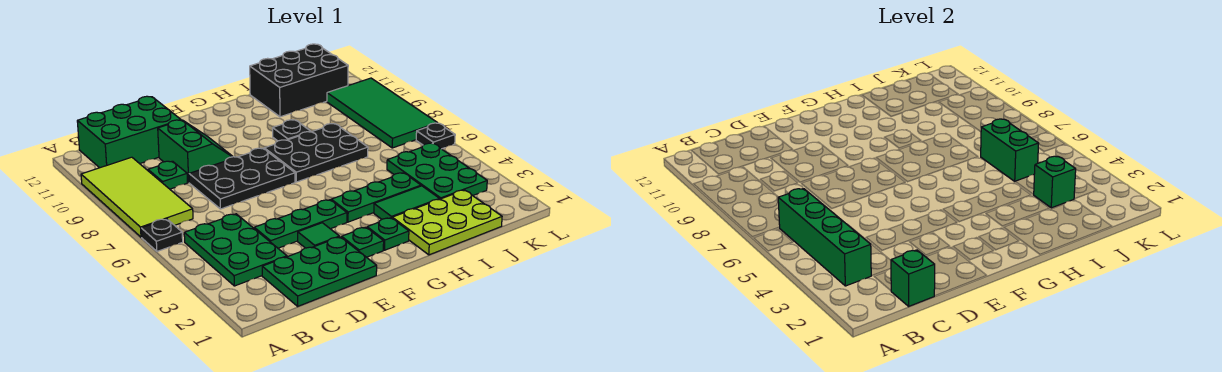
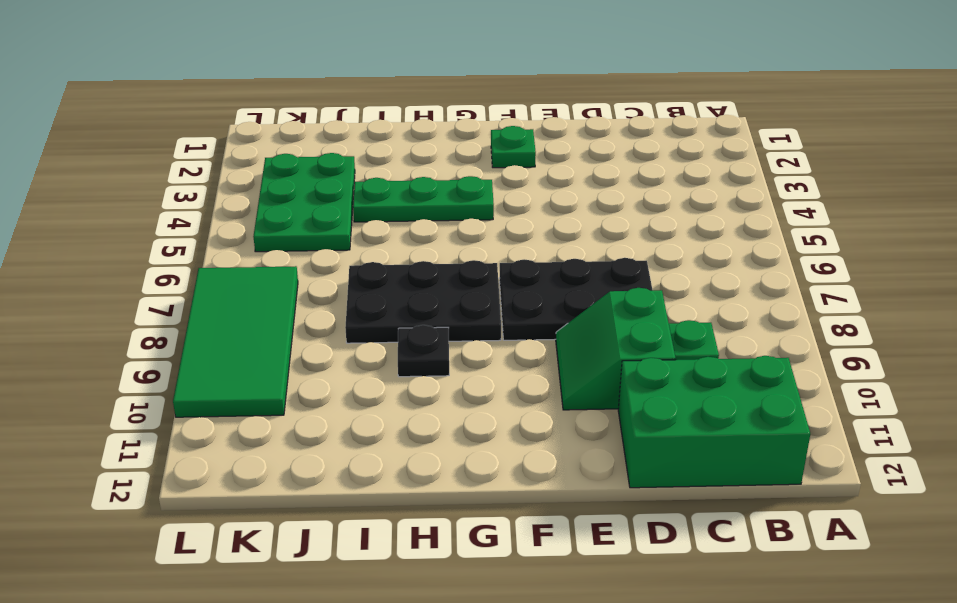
none -> black plate A6 level 1
none -> lime tile A7:B10 level 1
none -> green plate B3:C5 level 1

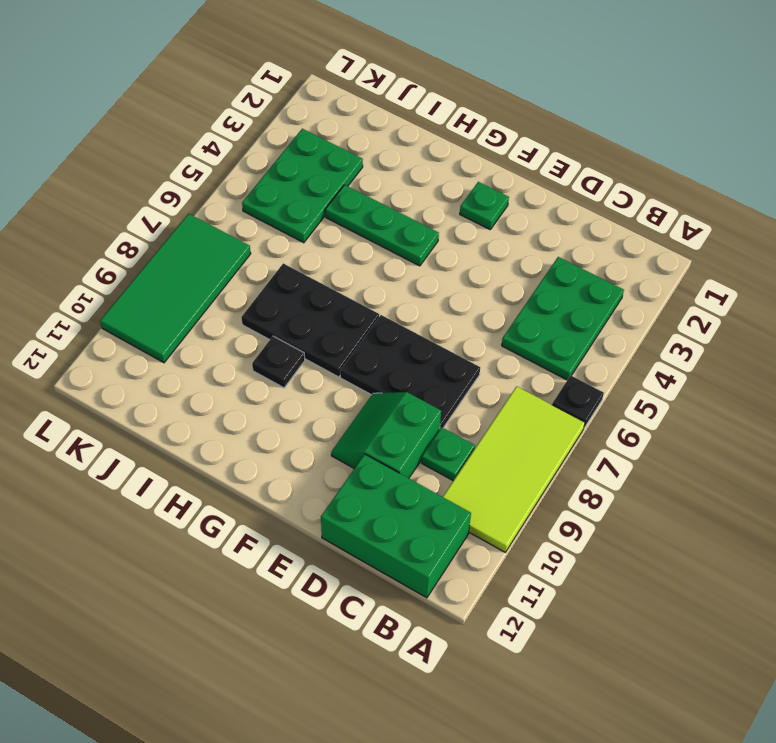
none -> green plate C1:E2 level 1
none -> green plate D4:F4 level 1
none -> green tile E3 level 1

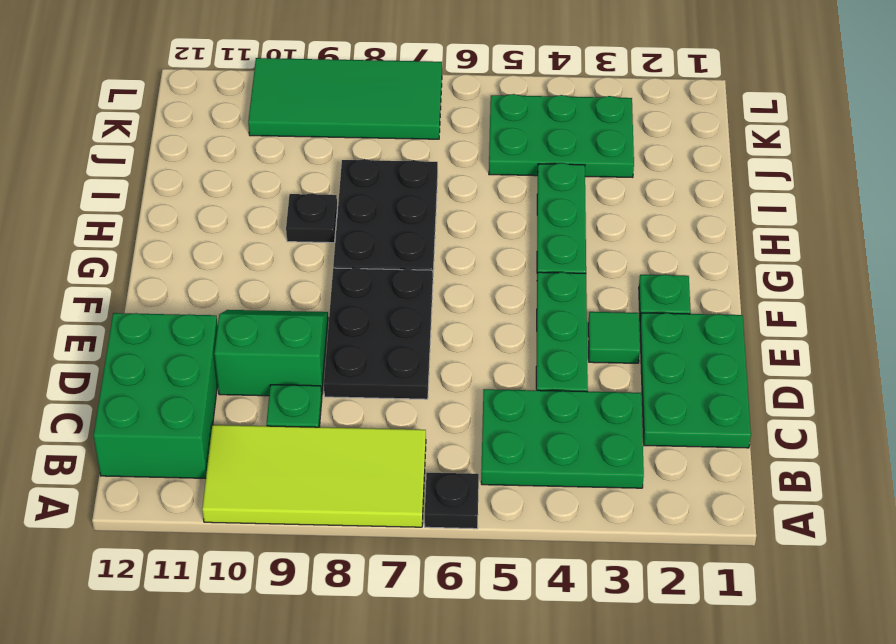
none -> green plate G2 level 1
none -> lime plate H1:J2 level 1
none -> green tile H3:I3 level 1

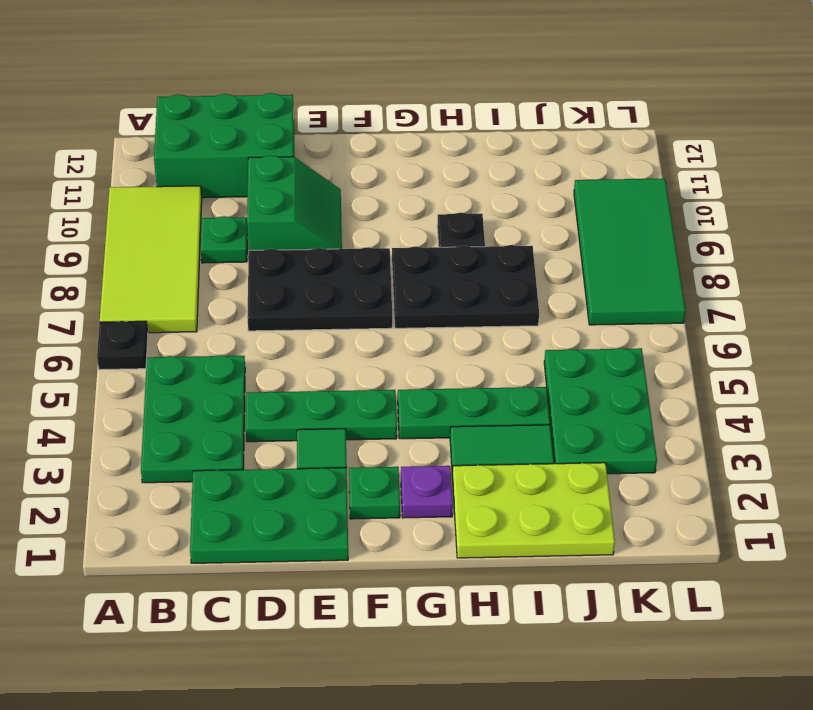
purple plate G2 level 1 -> green plate G2 level 1
none -> black brick I11:K12 level 1
none -> black plate L6 level 1
none -> green brick B3:B6 level 2

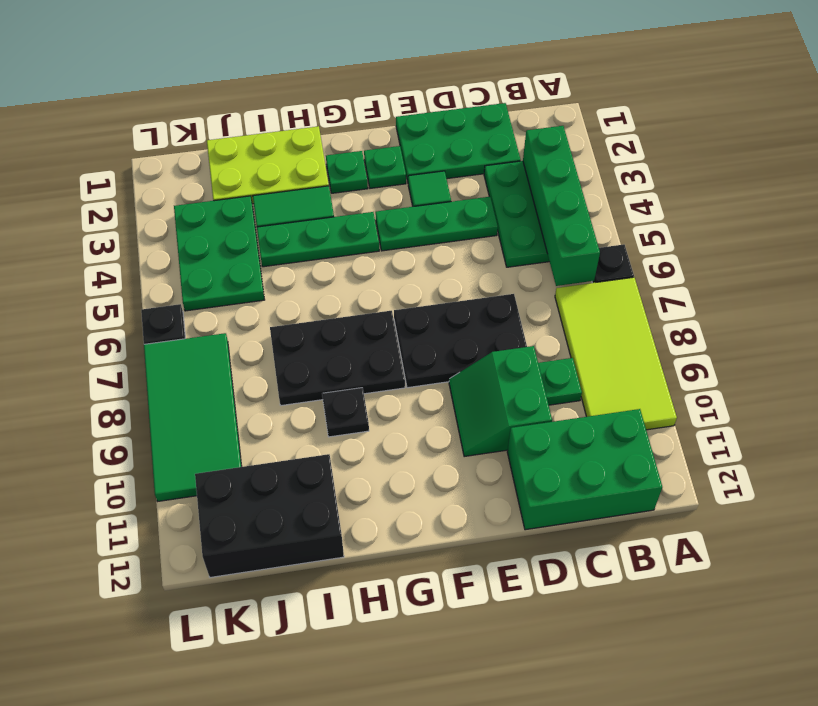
none -> green brick C1 level 2
none -> green brick J3 level 2
none -> green brick J5:J6 level 2

